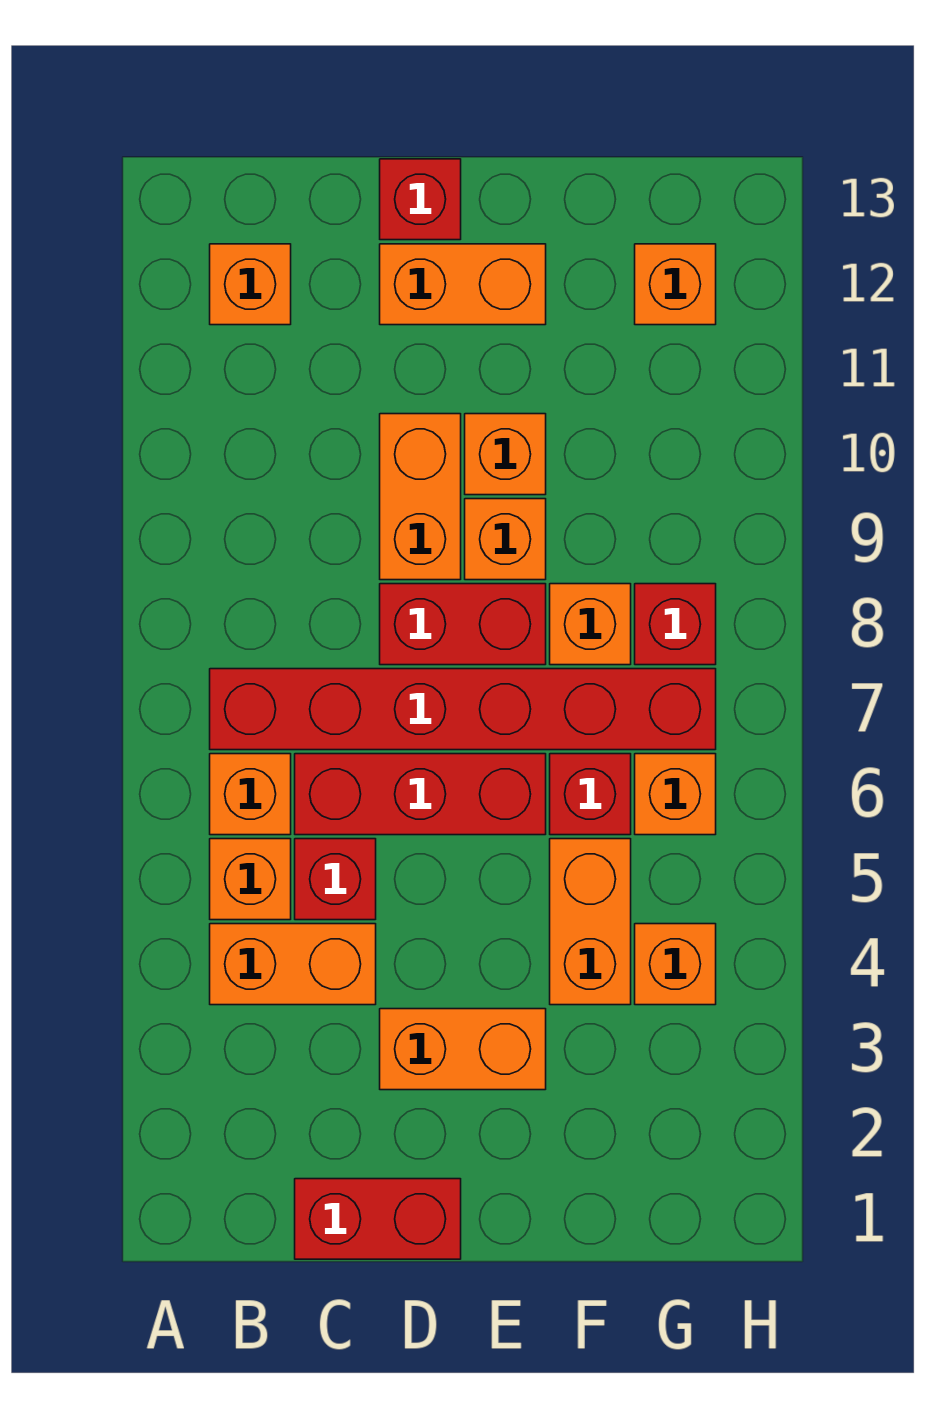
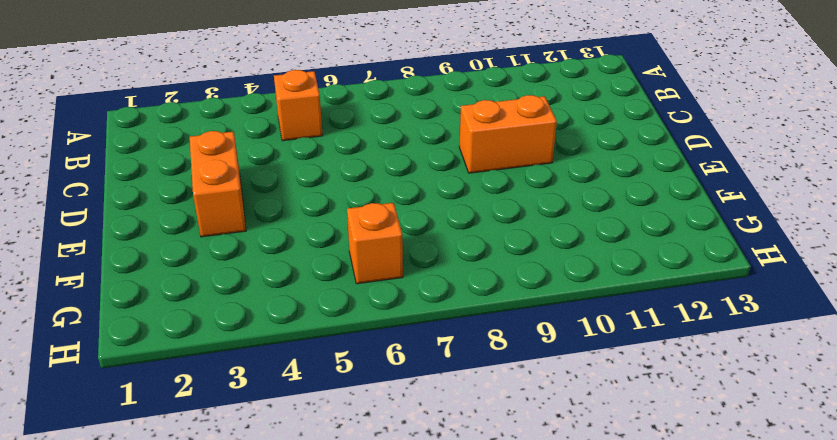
none -> orange brick B4:C4 level 1
none -> orange brick B6 level 1
none -> red brick B7:G7 level 1

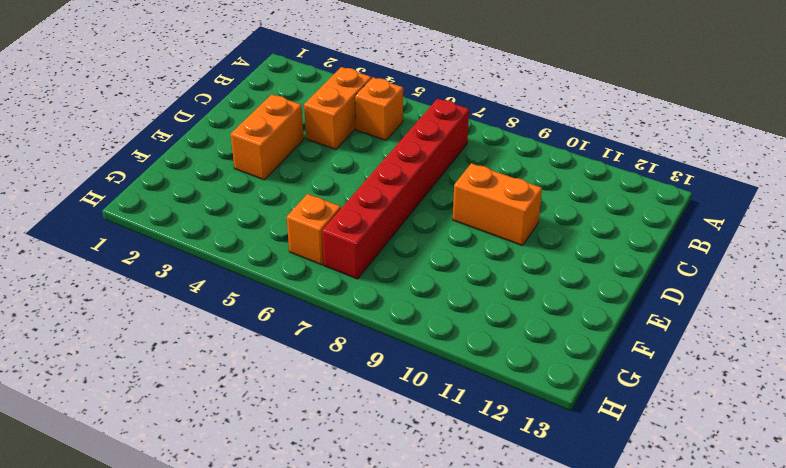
none -> orange brick B6 level 1
none -> orange brick B12 level 1
none -> red brick C1:D1 level 1

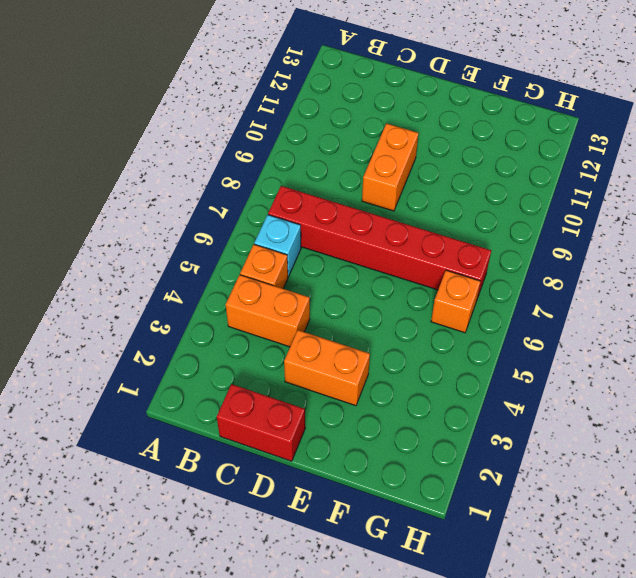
cyan brick B6 level 1 -> orange brick B6 level 1
none -> orange brick B12 level 1
none -> red brick C5 level 1
none -> red brick C6:E6 level 1

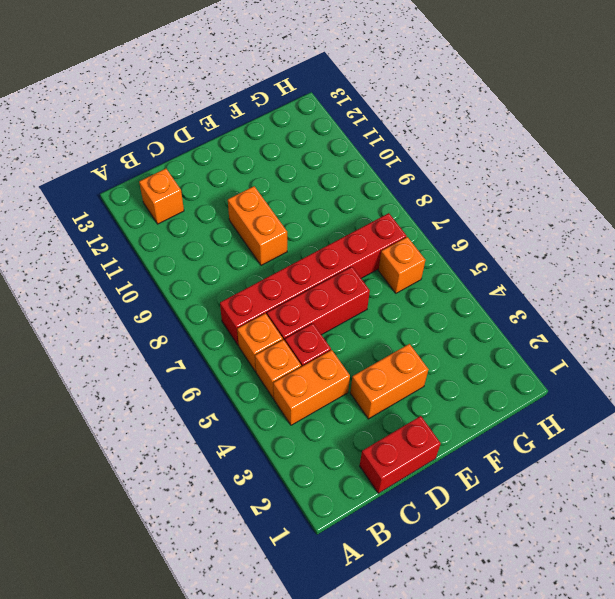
none -> red brick D8:E8 level 1
none -> orange brick D12:E12 level 1
none -> red brick D13 level 1

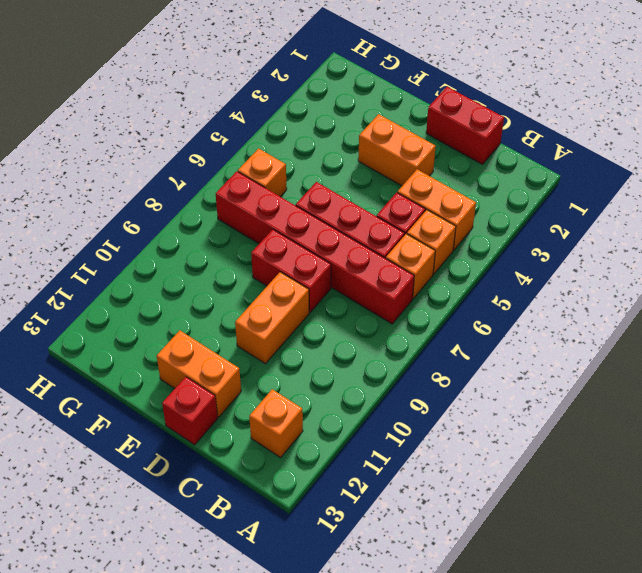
none -> orange brick E9 level 1
none -> orange brick E10 level 1
none -> orange brick F4:F5 level 1

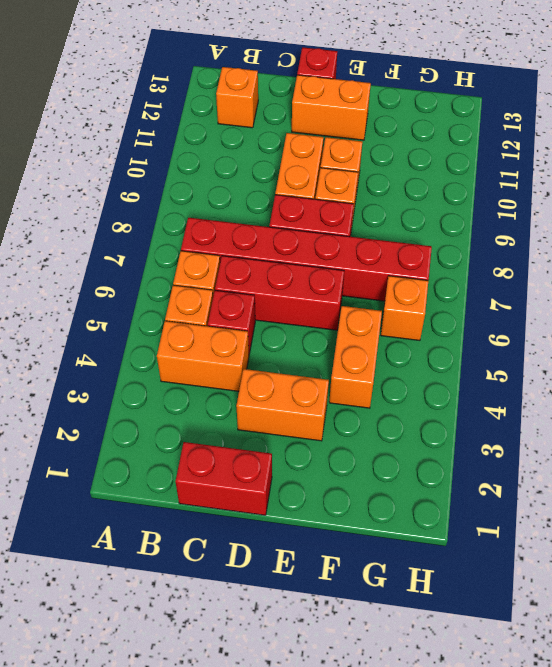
none -> red brick F6 level 1
none -> orange brick F8 level 1
none -> orange brick G4 level 1

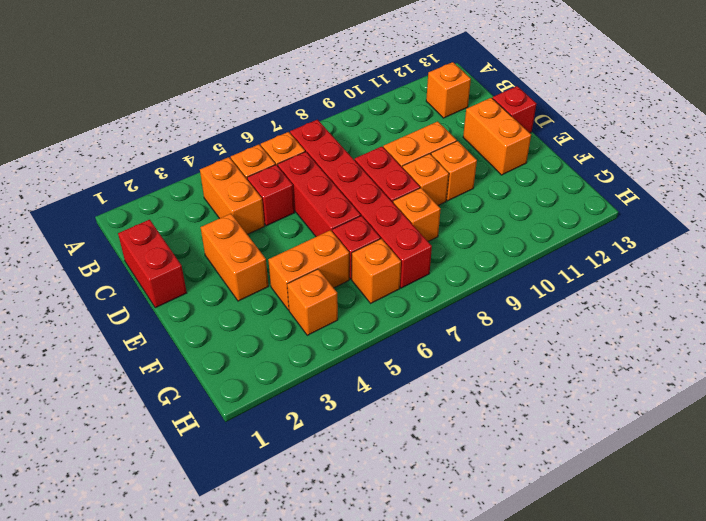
none -> red brick G8 level 1
none -> orange brick G12 level 1

